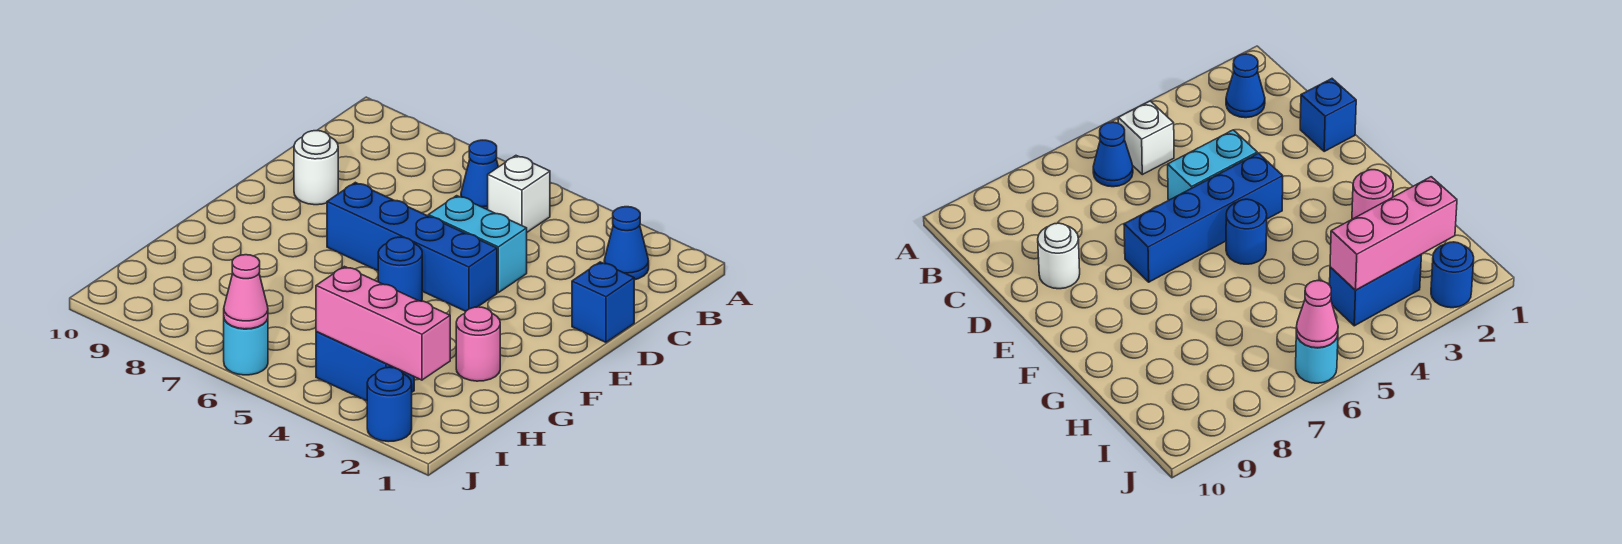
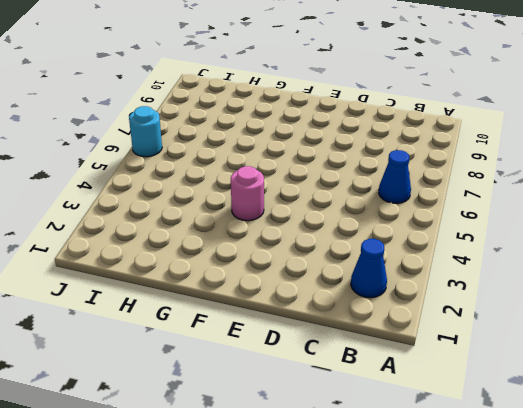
pink round brick F4 level 1 -> pink round brick G2 level 1
none -> white brick B5 level 1
none -> blue brick D1 level 1
none -> cyan brick D4:D5 level 1

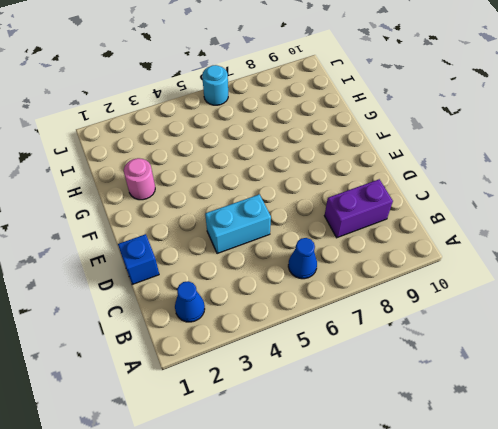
purple brick C8:C9 level 1 -> none
none -> white brick B5 level 1
none -> white round brick D9 level 1
none -> blue brick E4:E7 level 1

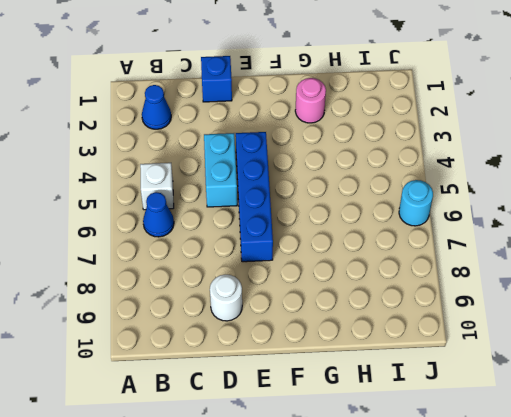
none -> blue round brick F5 level 1
none -> blue brick I3:I4 level 1
none -> blue round brick J2 level 1

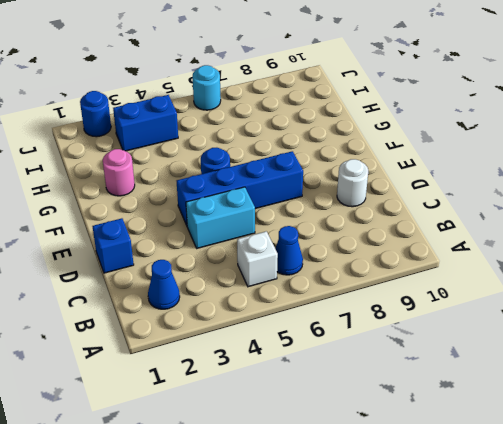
none -> pink brick I2:I4 level 2
none -> pink cone J6 level 2

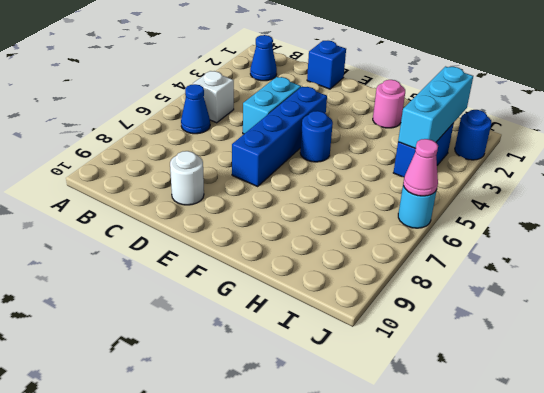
cyan brick I2:I4 level 2 -> pink brick I2:I4 level 2

